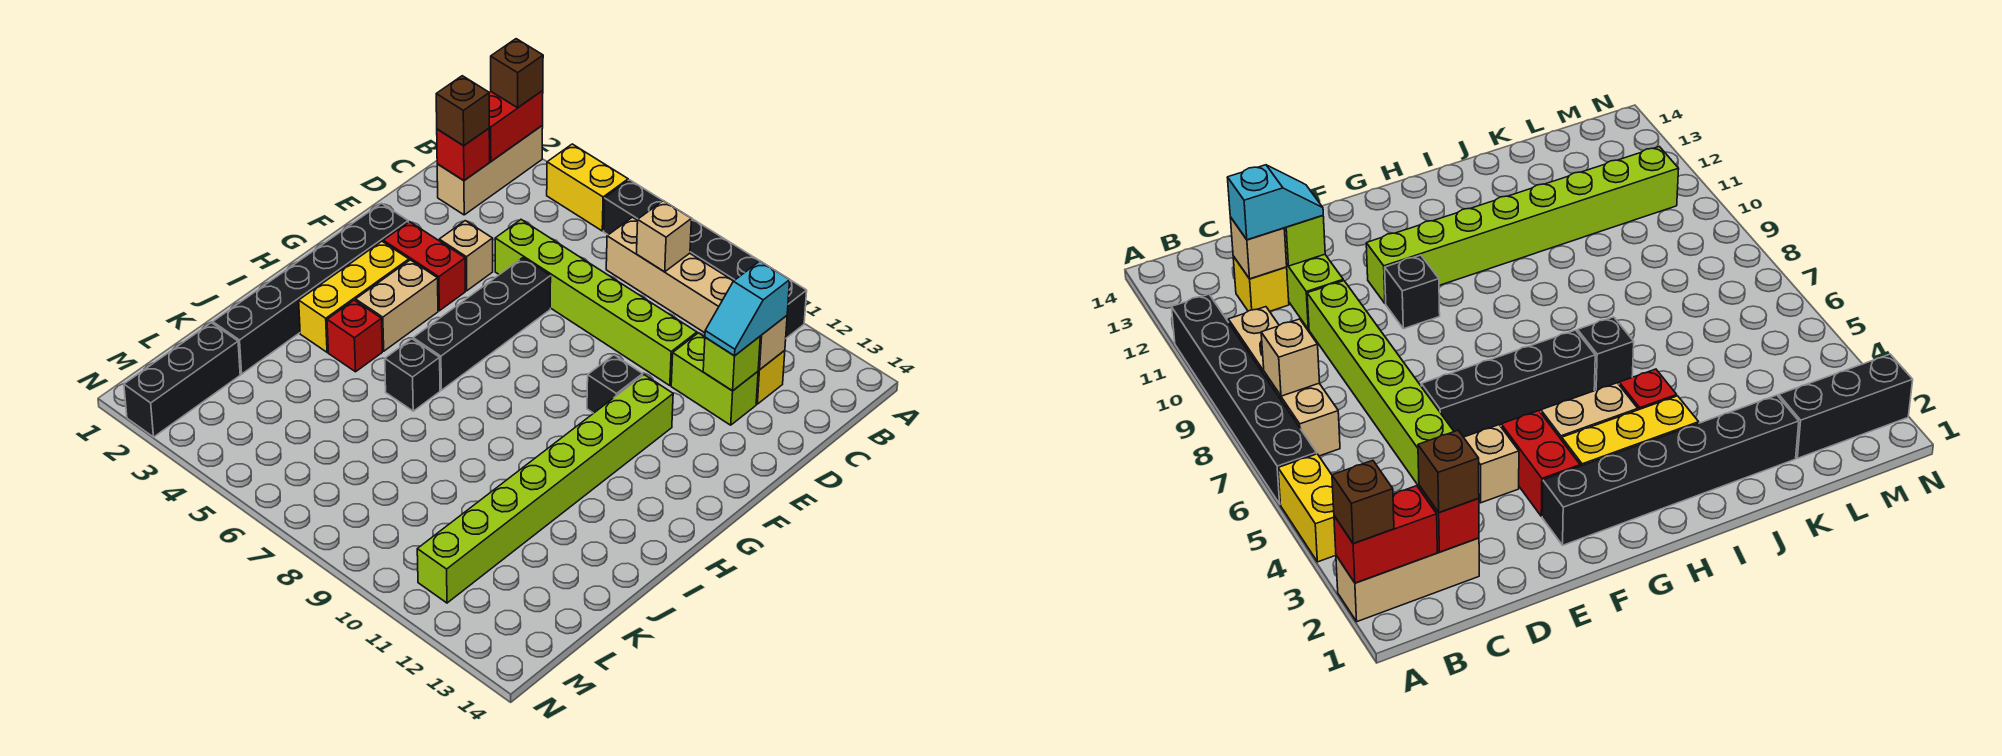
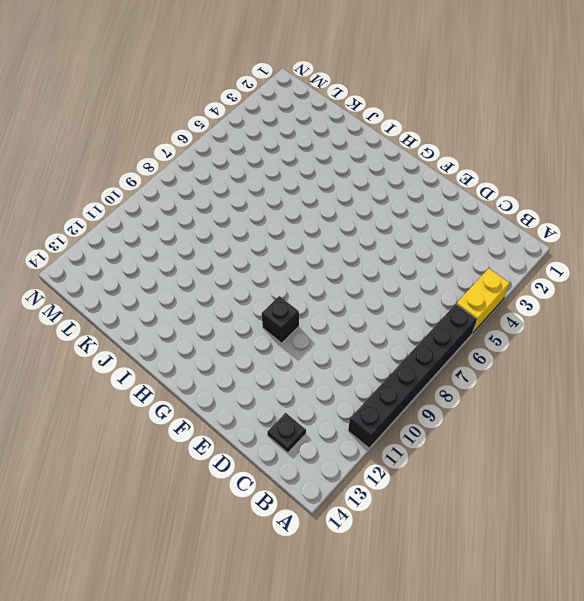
black plate C13 level 1 -> none
none -> tan brick A2:C2 level 1
none -> tan brick B7:B10 level 1
none -> yellow brick C12 level 1

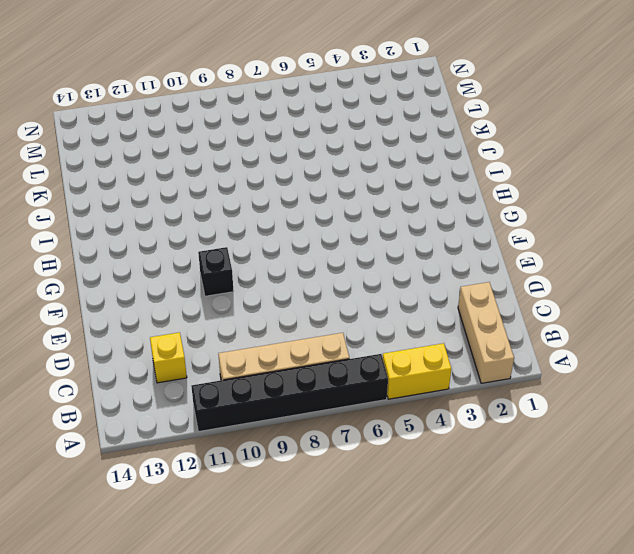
none -> lime brick D5:D10 level 1
none -> lime brick D11:D12 level 1
none -> tan brick E4 level 1

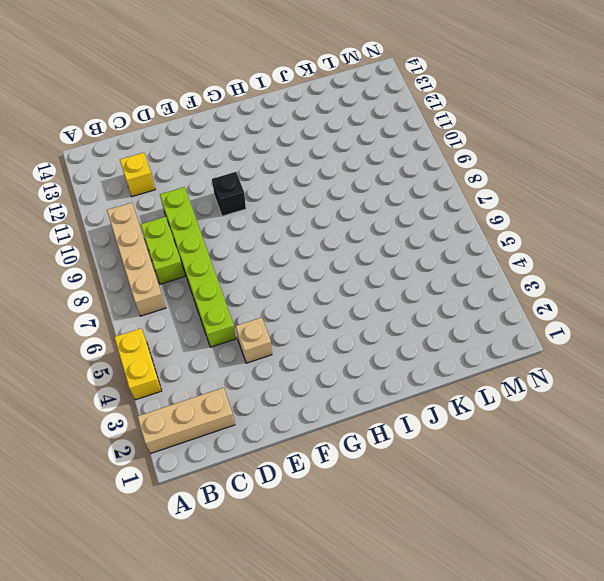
lime brick C8:C9 level 1 -> lime brick D11:D12 level 1
none -> black brick A6:A11 level 1
none -> black brick E6:H6 level 1
none -> black brick F2:K2 level 1

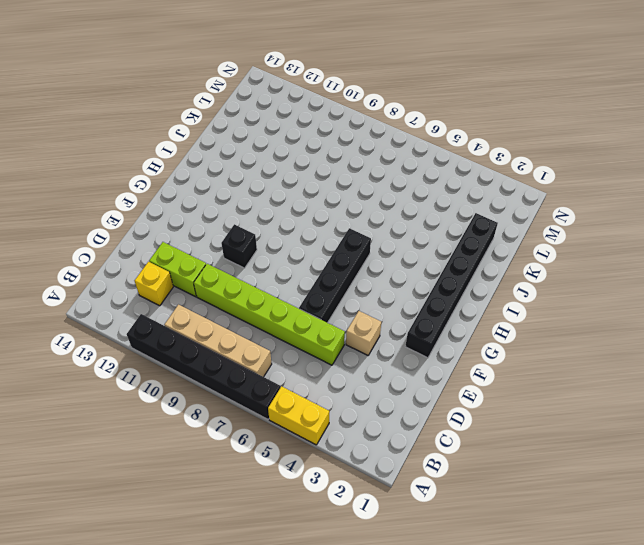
none -> tan brick A2:C2 level 1
none -> red brick F3:F4 level 1
none -> lime brick F11:M11 level 1

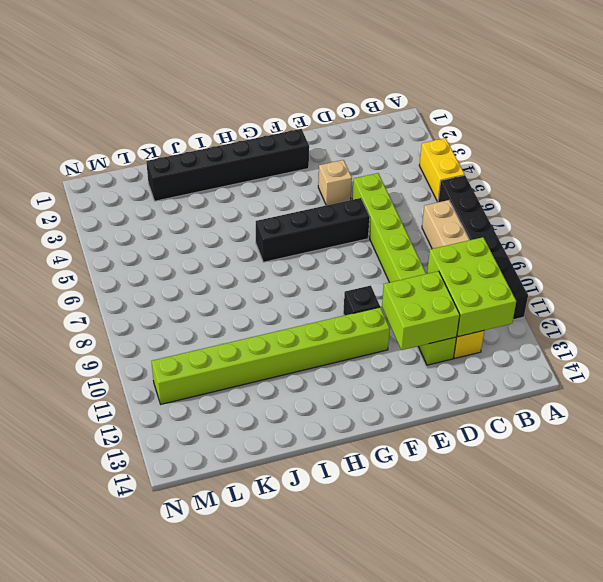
lime brick B10:C12 level 2 -> tan brick C12 level 2
lime brick D11:E12 level 2 -> lime brick D12 level 2
none -> tan brick A2:C2 level 1
none -> red brick F3:F4 level 1
none -> yellow brick G3:I3 level 1

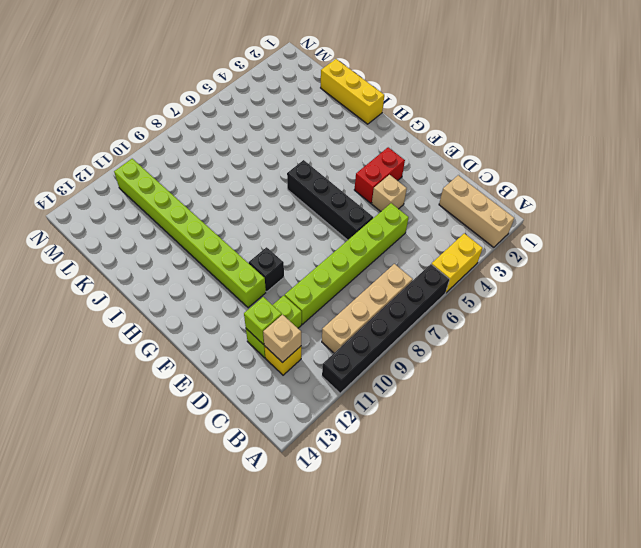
yellow brick I1:K1 level 1 -> yellow brick G3:I3 level 1
none -> black brick F2:K2 level 1
none -> tan brick G4:H4 level 1
none -> red brick I4 level 1

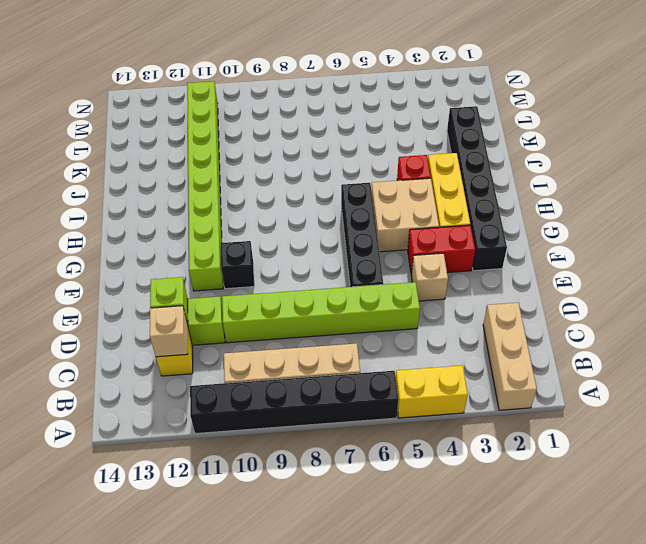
tan brick G4:H5 level 1 -> tan brick G4:H4 level 1
none -> black brick I6 level 1
none -> black brick L2:N2 level 1
none -> red brick A2:B2 level 2

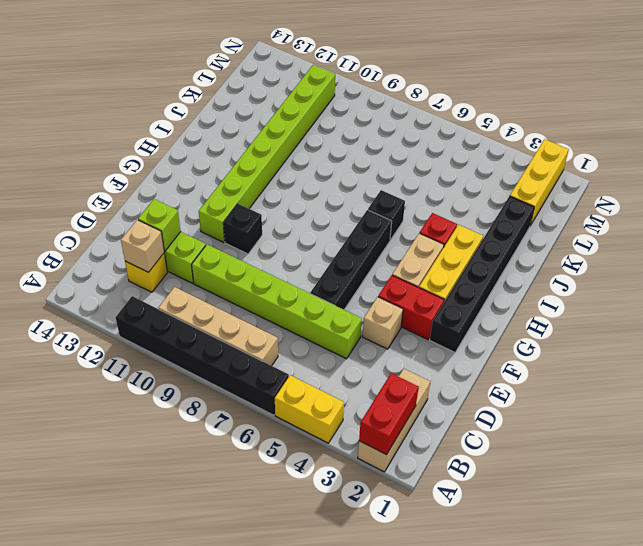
yellow brick L2:N2 level 1 -> black brick L2:N2 level 1
none -> tan brick B8 level 2
none -> red brick C2 level 2
none -> brown brick A2 level 3

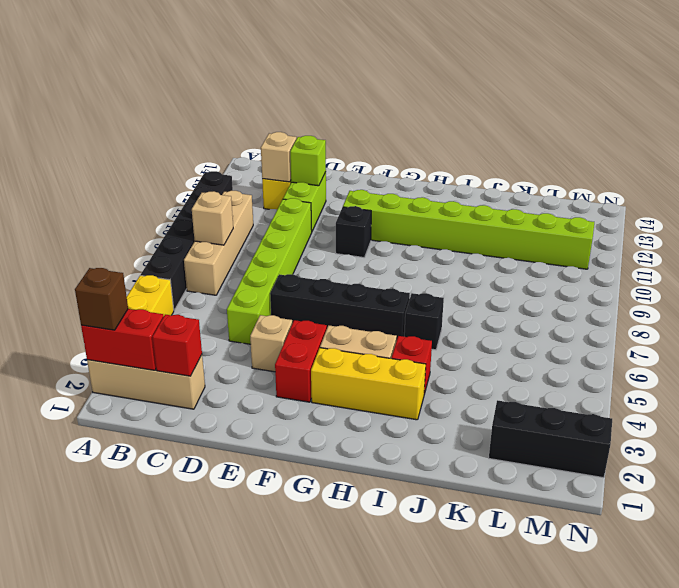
none -> black brick F2:K2 level 1
none -> brown brick C2 level 3
none -> cyan slope C12:D12 level 3 top C

